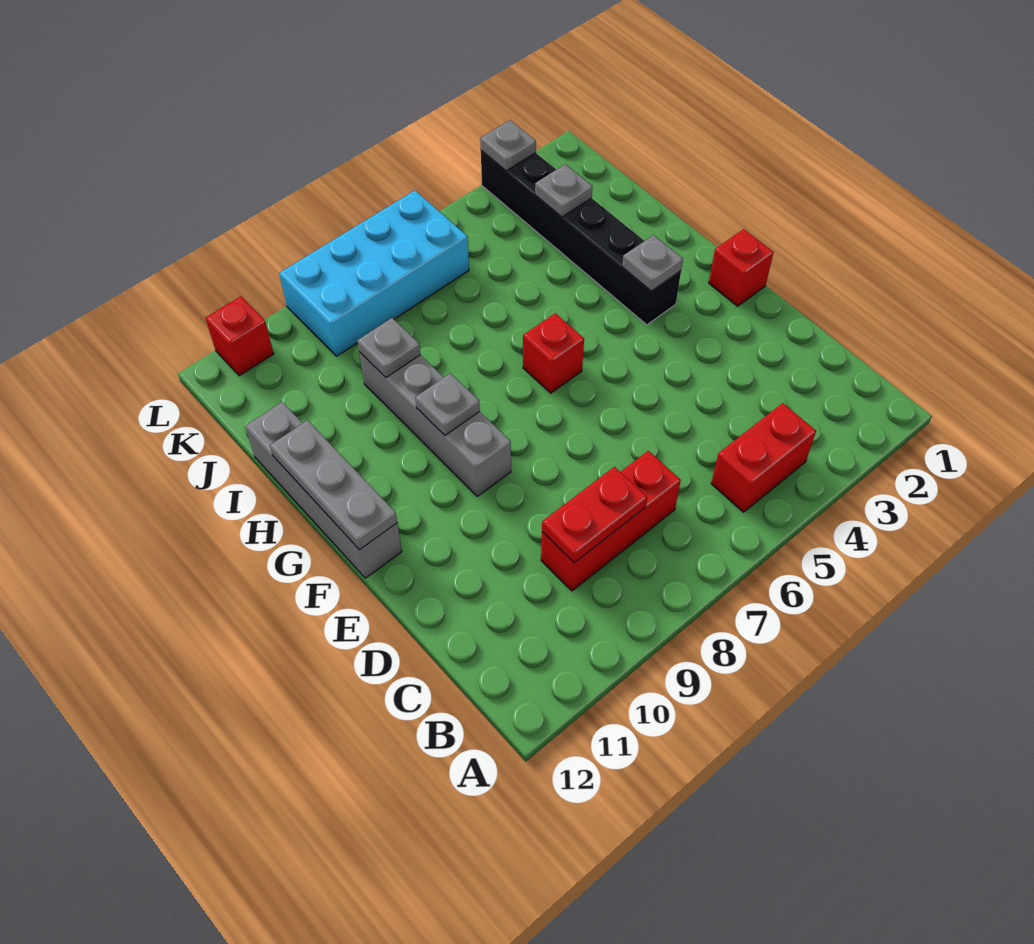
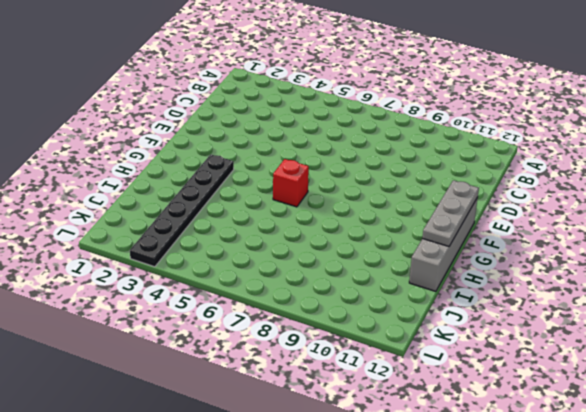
black plate G3:L3 level 1 -> black brick G3:L3 level 1
none -> red brick B4:B5 level 1
none -> red brick C7:C9 level 1
none -> red brick F1 level 1

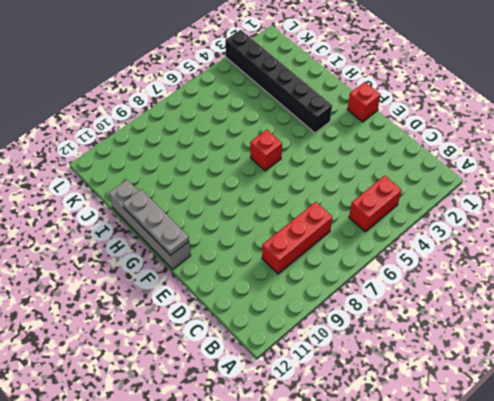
none -> grey brick F9:I9 level 1
none -> cyan brick K6:L9 level 1
none -> red brick L11 level 1

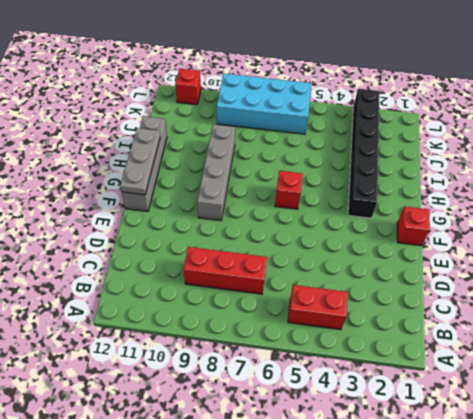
none -> red plate C8:C9 level 2
none -> grey plate G3 level 2
none -> grey plate G9 level 2

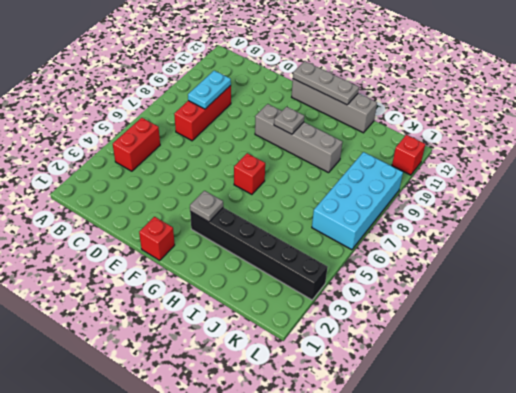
cyan plate C8:C9 level 2 -> red plate C8:C9 level 2
none -> grey plate I9 level 2
none -> grey plate J3 level 2
none -> grey plate L3 level 2

